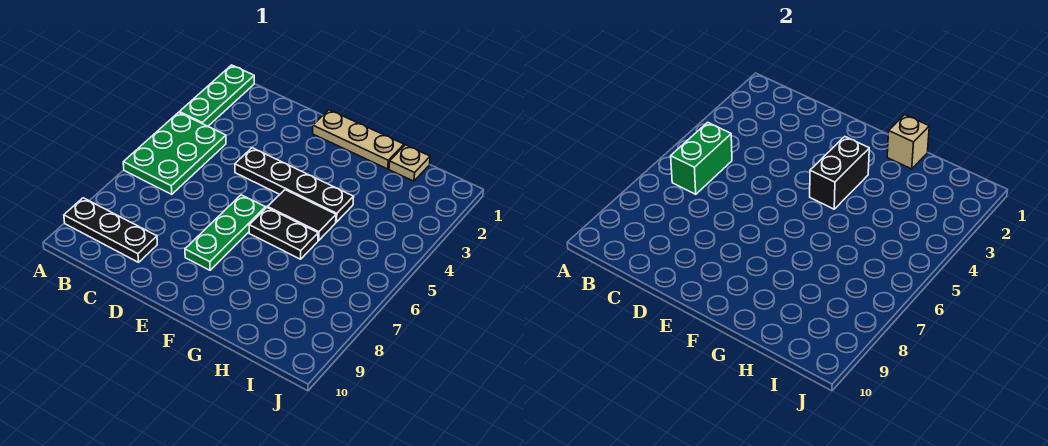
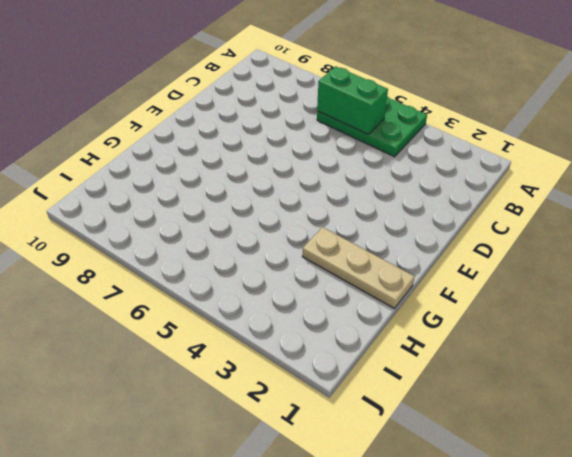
tan plate G1:G3 level 1 -> tan plate E1:G1 level 1
none -> green plate A1:A3 level 1
none -> black plate A9:C9 level 1
none -> black plate D4:G4 level 1

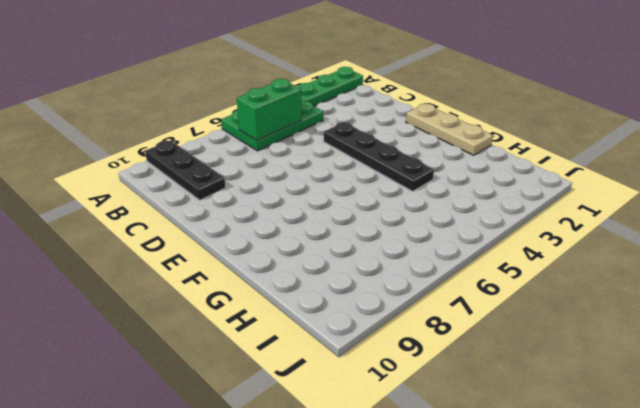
none -> green plate E6:E8 level 1
none -> black tile F5:G5 level 1
none -> black plate F6:G6 level 1

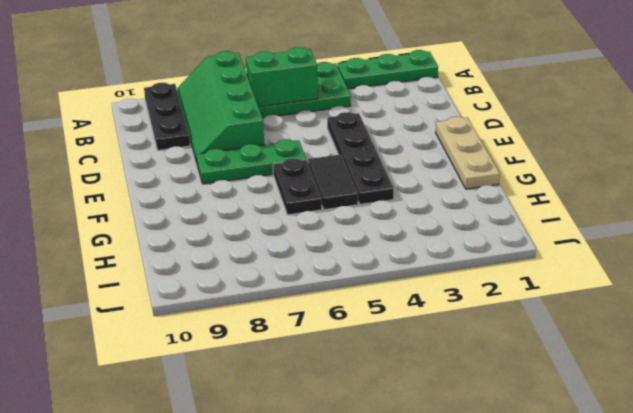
green slope A7:D8 level 1 top 7 -> none
none -> tan plate H1 level 1
none -> black brick F3:F4 level 2
none -> tan brick G1 level 2

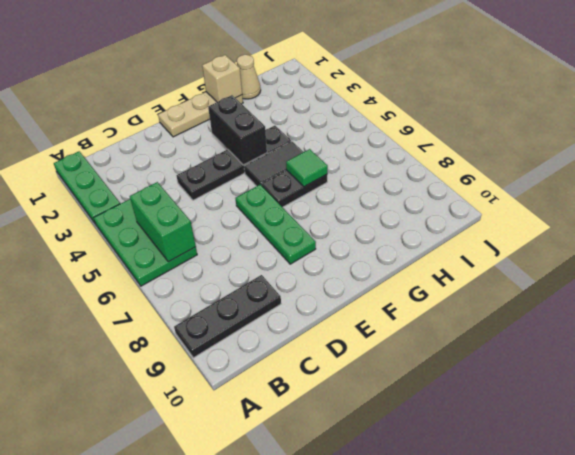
green tile G6 level 2 -> none
tan cone H1 level 1 -> tan plate H1 level 1

